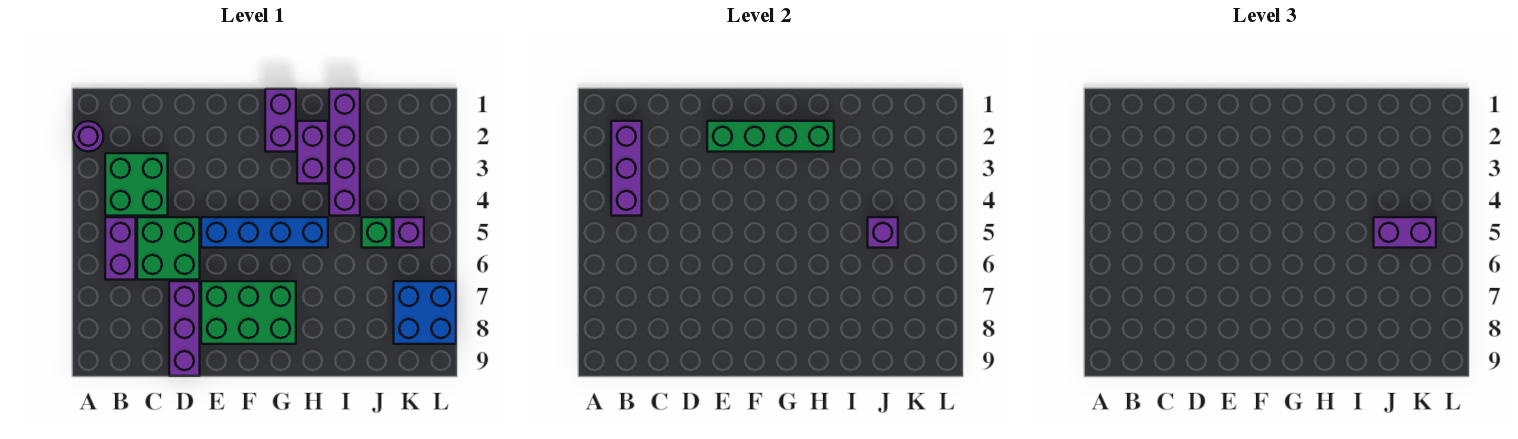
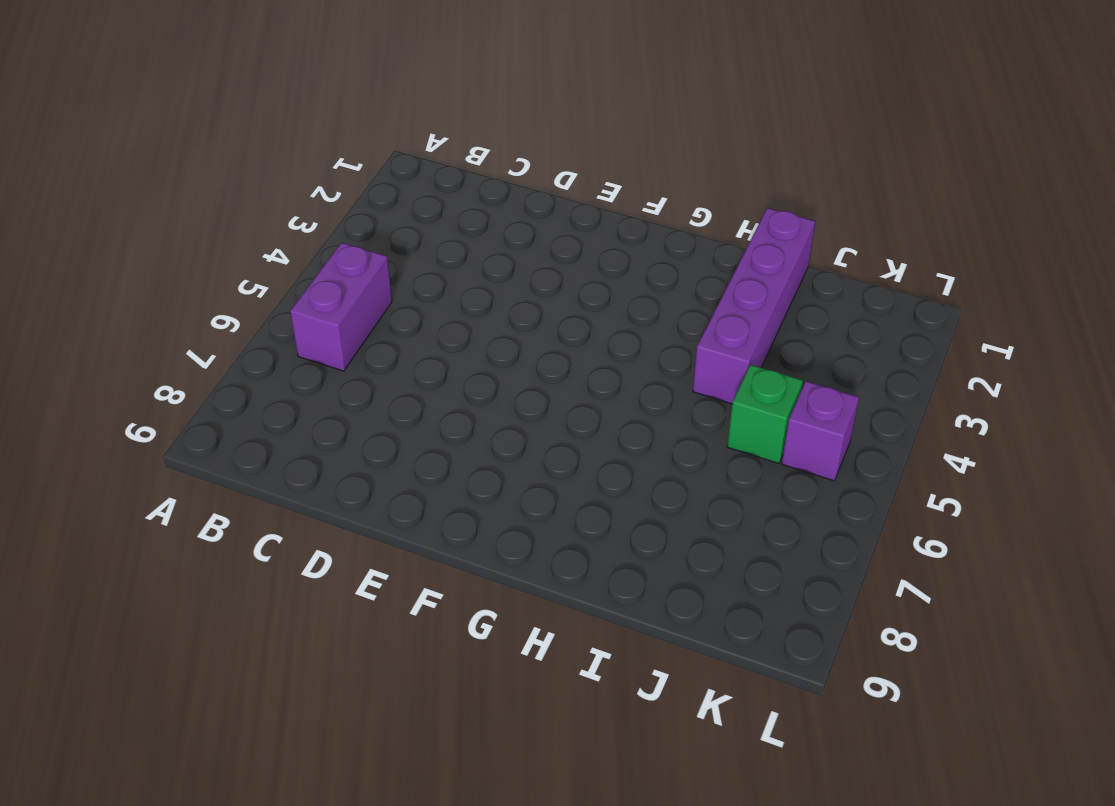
none -> purple round brick A2 level 1
none -> green brick B3:C4 level 1
none -> green brick C5:D6 level 1

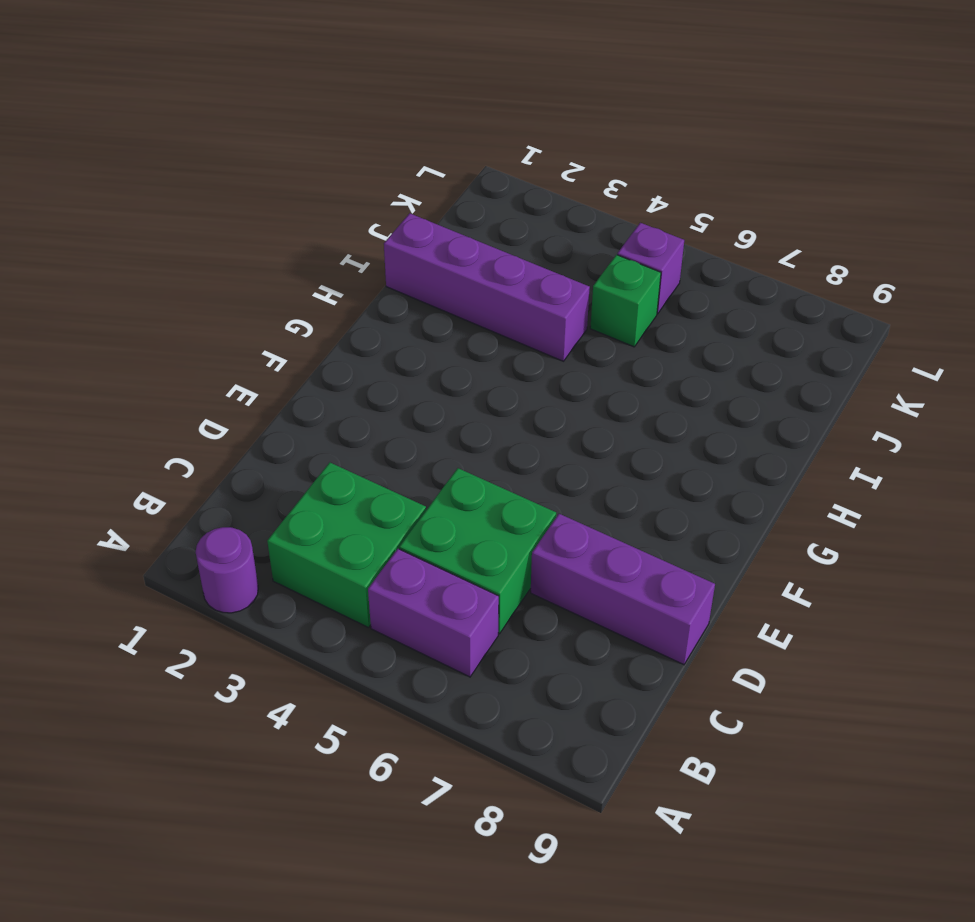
none -> blue brick E5:H5 level 1
none -> green brick E7:G8 level 1
none -> purple brick G1:G2 level 1

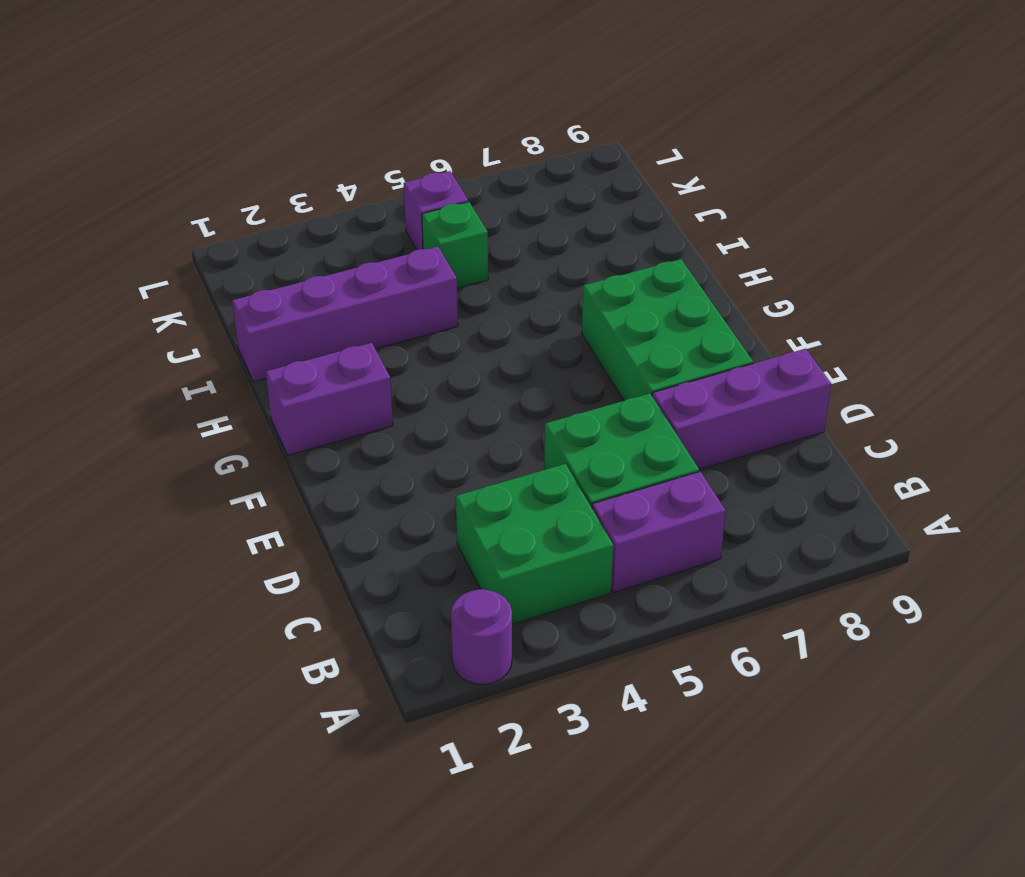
none -> blue brick E5:H5 level 1
none -> purple brick H2:H3 level 1
none -> blue brick K7:L8 level 1

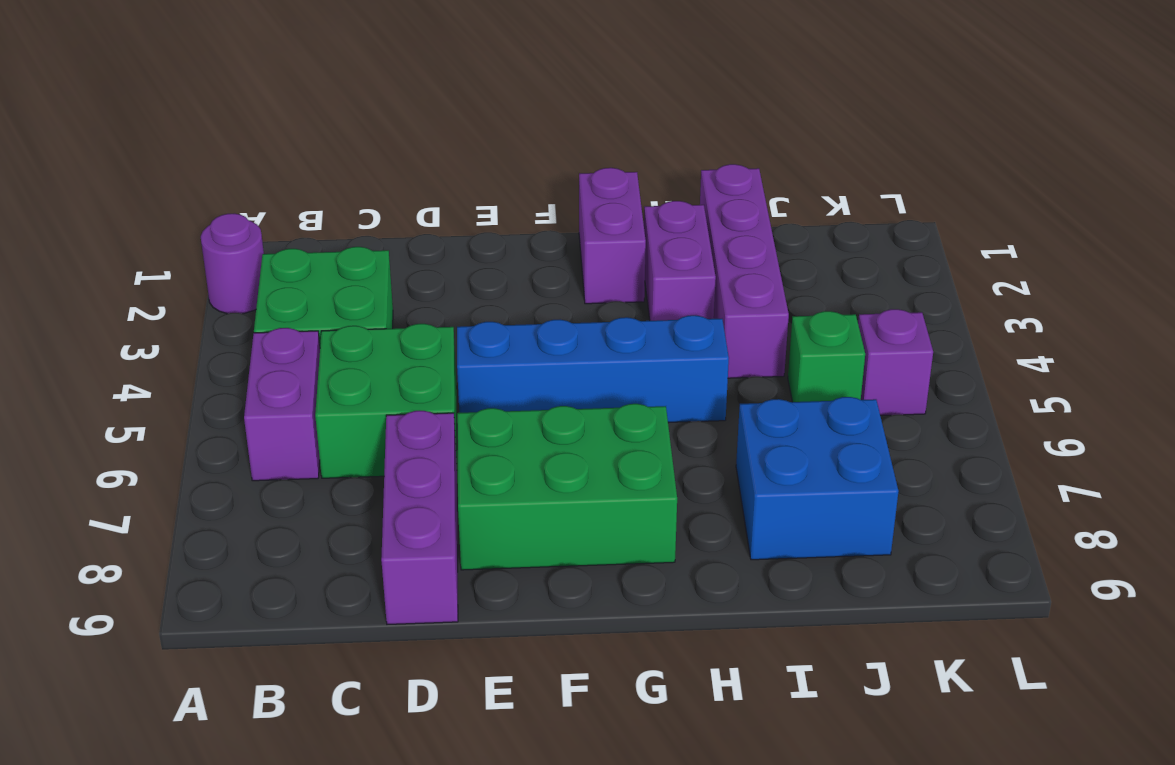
blue brick I7:J8 level 1 -> blue brick K7:L8 level 1
none -> purple brick B2:B4 level 2
none -> green brick E2:H2 level 2
none -> purple brick J5 level 2

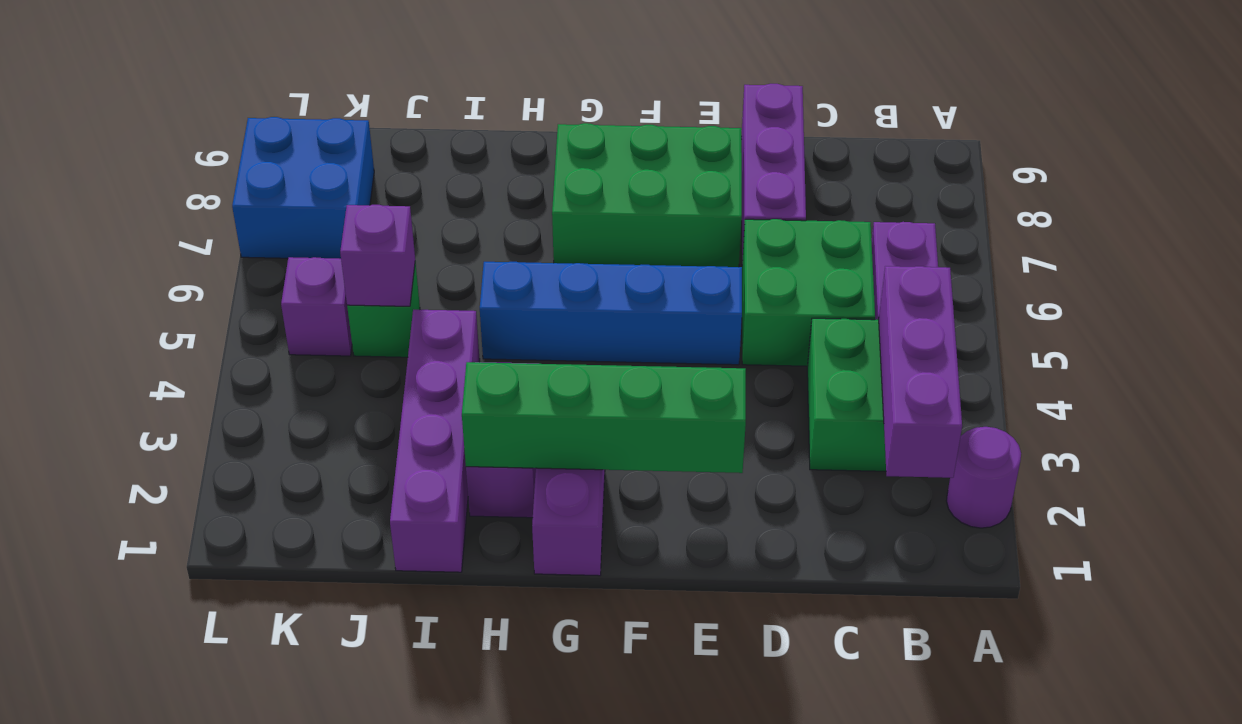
none -> purple brick J5:K5 level 3

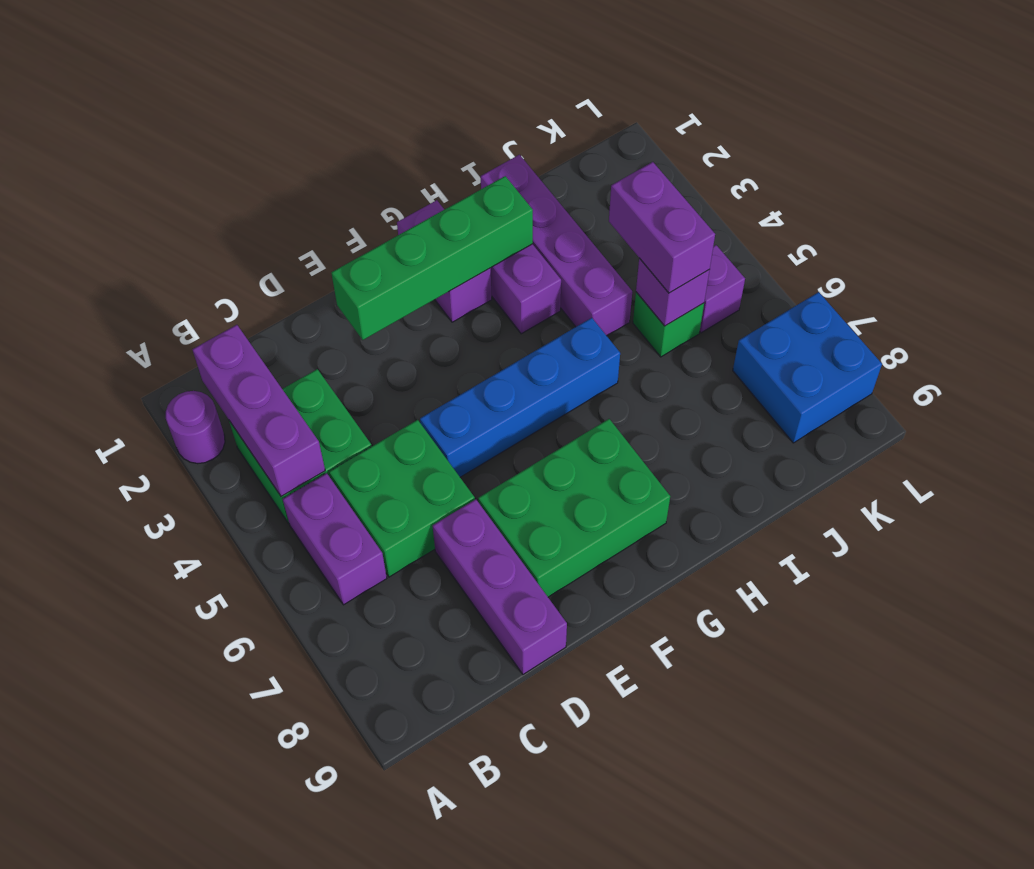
purple brick J4:J5 level 3 -> purple brick J5:K5 level 3

